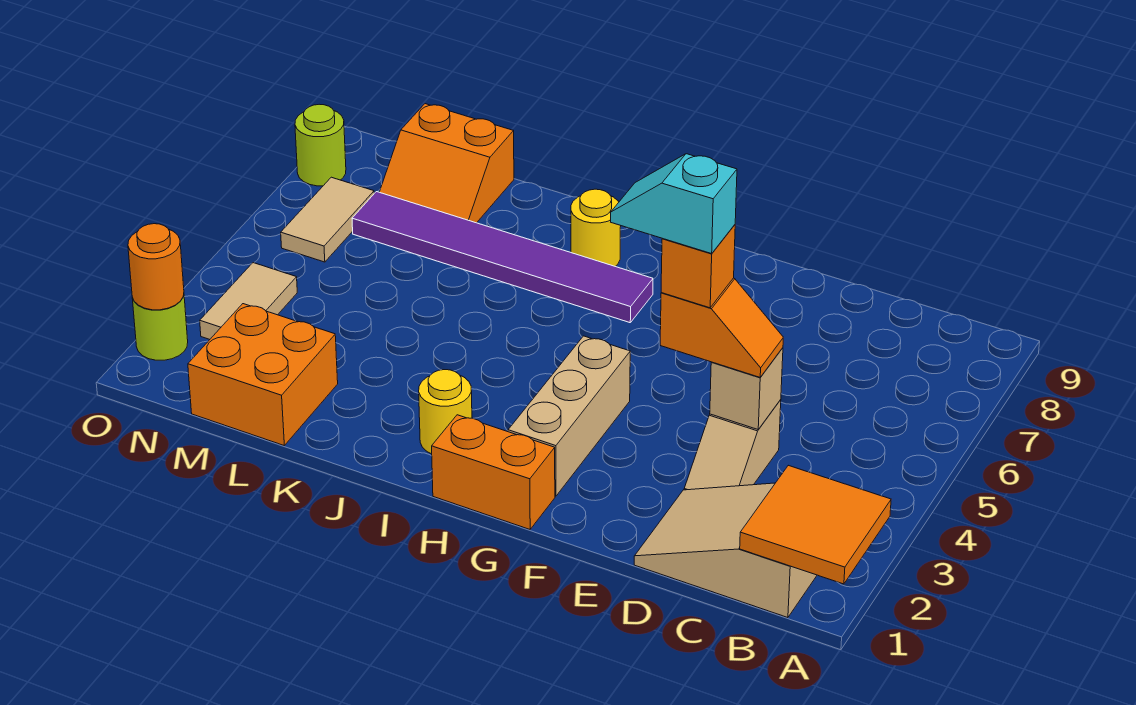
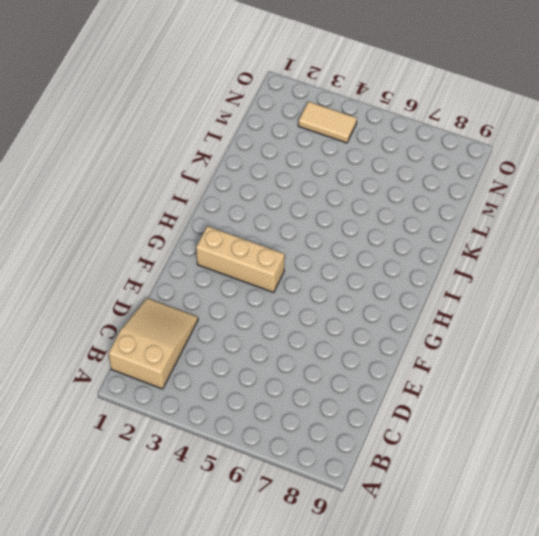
none -> tan slope D3:D4 level 1 top 4
none -> orange brick G1:H1 level 1
none -> purple tile H7:M7 level 1

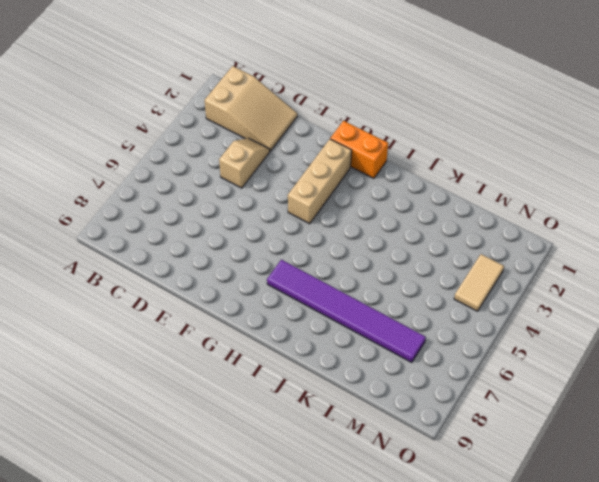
none -> yellow round brick I2 level 1
none -> yellow round brick I8 level 1
none -> orange brick L1:M2 level 1

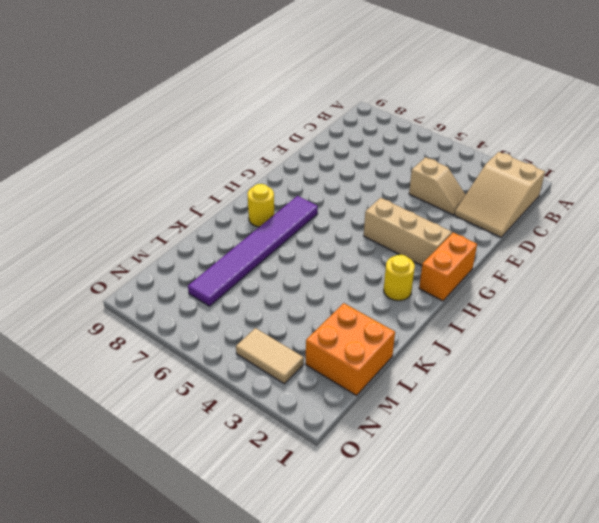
none -> orange slope L8:M9 level 1 top 9
none -> tan tile N6:N7 level 1
none -> lime round brick O2 level 1

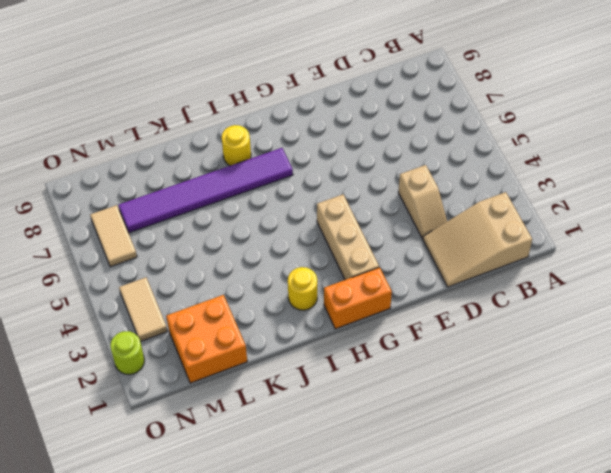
none -> orange slope L8:M9 level 1 top 9
none -> lime round brick O8 level 1
none -> orange tile A1:B2 level 2

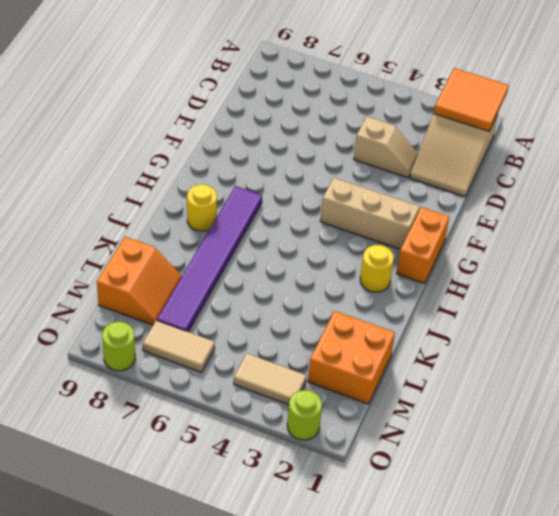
none -> tan brick D4 level 2
none -> orange round brick O2 level 2
none -> orange slope D4:E4 level 3 top E

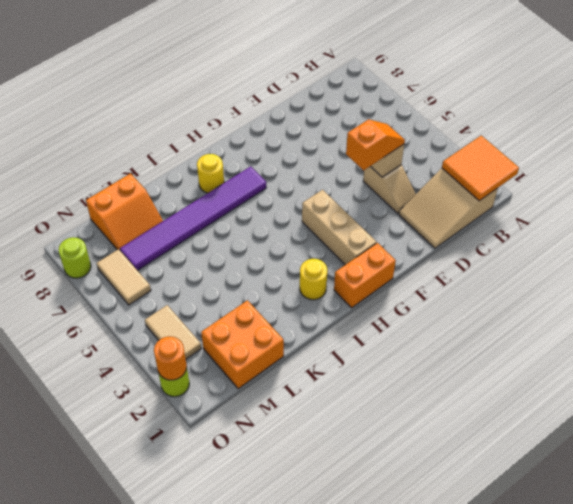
none -> orange brick E4 level 4
none -> cyan slope E4:F4 level 5 top E

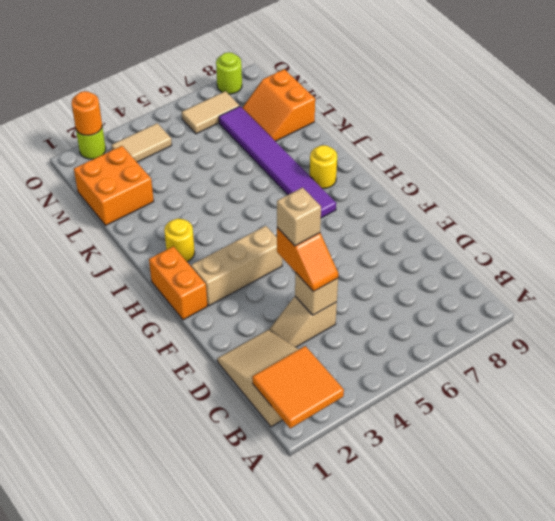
tan brick E4 level 4 -> orange brick E4 level 4
none -> cyan slope E4:F4 level 5 top E

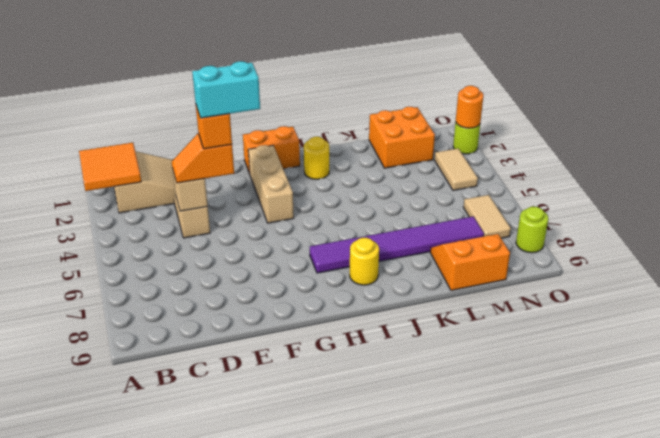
cyan brick E4:F4 level 5 -> cyan slope E4:F4 level 5 top E

